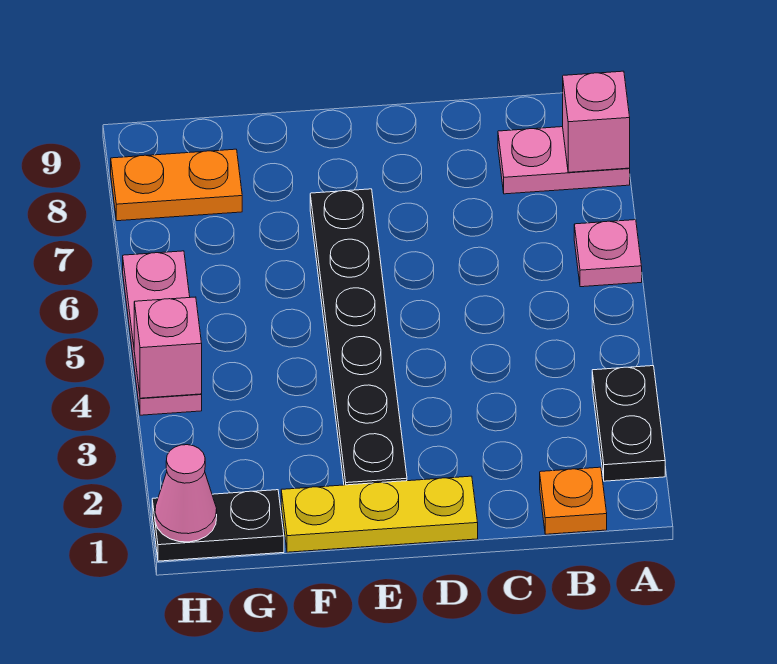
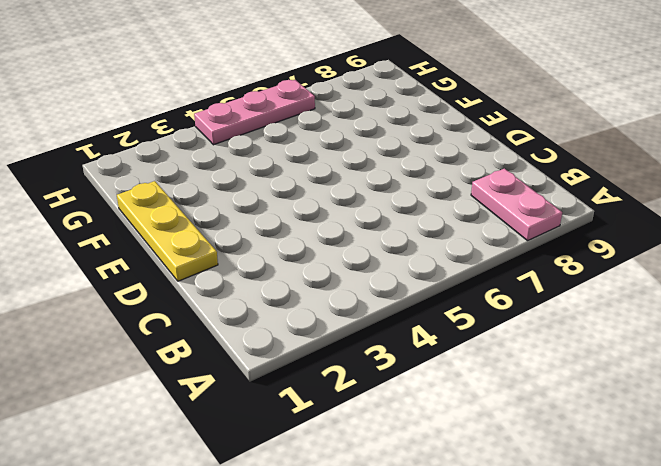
none -> black plate A2:A3 level 1
none -> pink plate A6 level 1
none -> orange plate B1 level 1

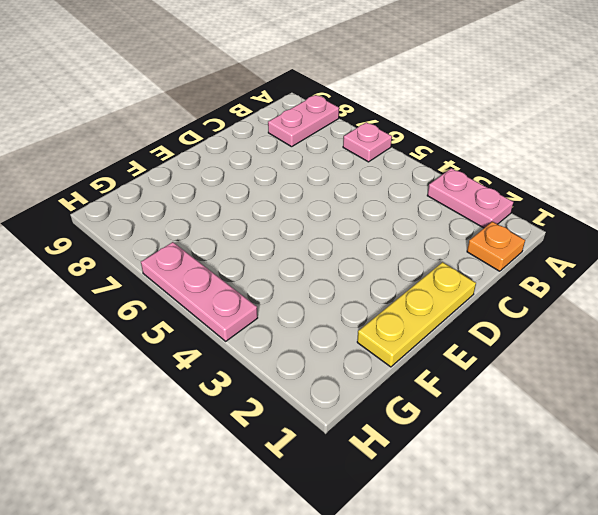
pink plate A2:A3 level 1 -> black plate A2:A3 level 1
none -> black plate E2:E7 level 1
none -> black plate G1:H1 level 1
none -> orange plate G8:H8 level 1

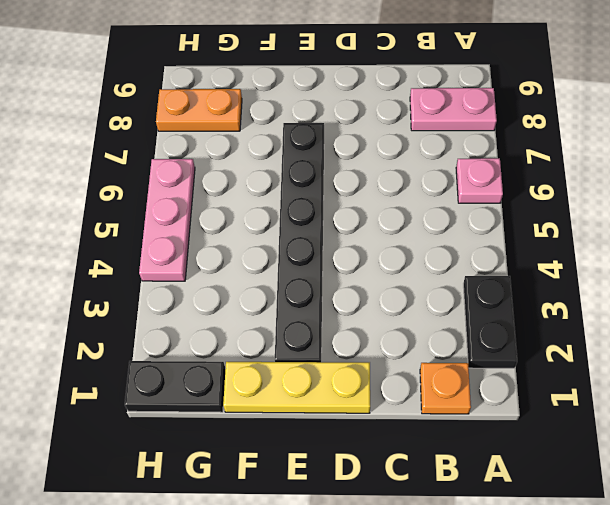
none -> pink brick A8 level 2
none -> pink cone H1 level 2
none -> pink brick H4 level 2

